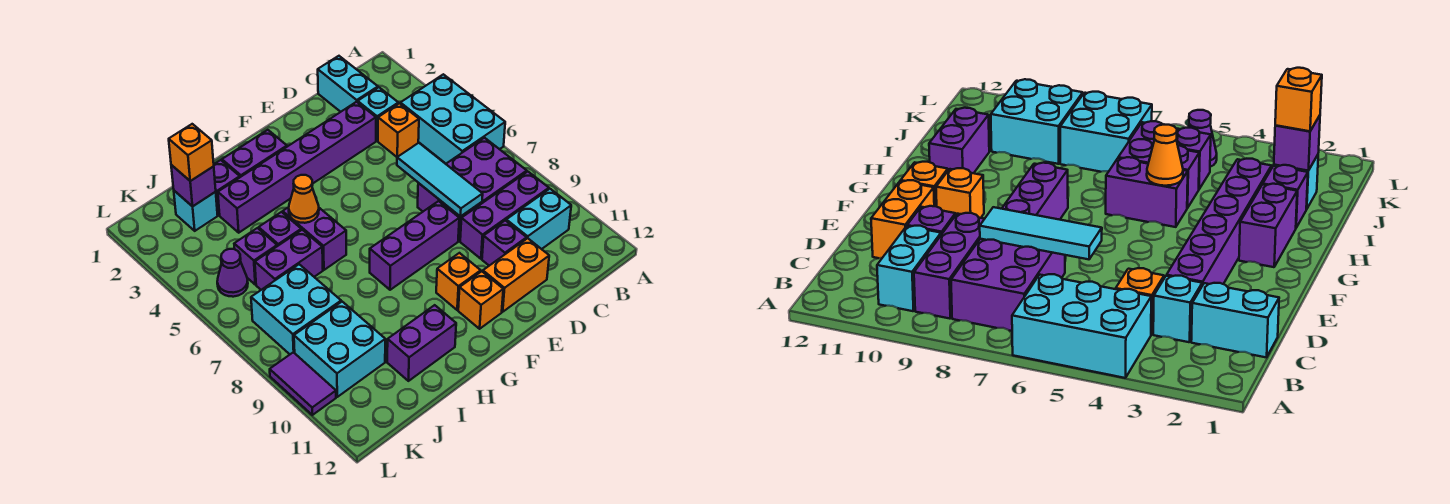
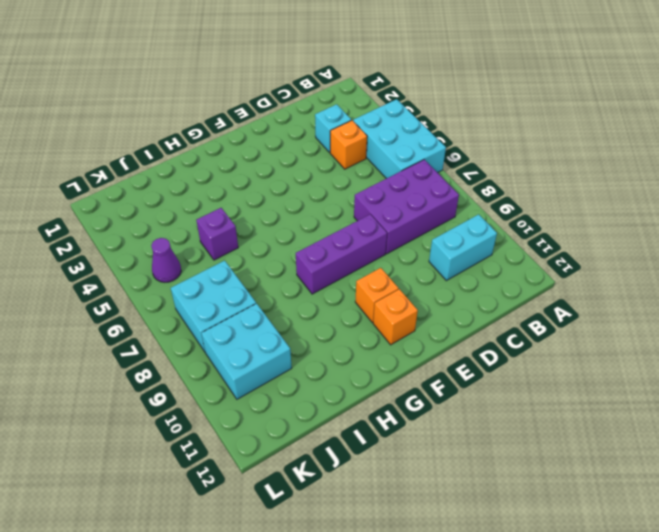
none -> purple brick B9:D9 level 1
none -> cyan brick C1:C2 level 1
none -> purple brick D3:I3 level 1

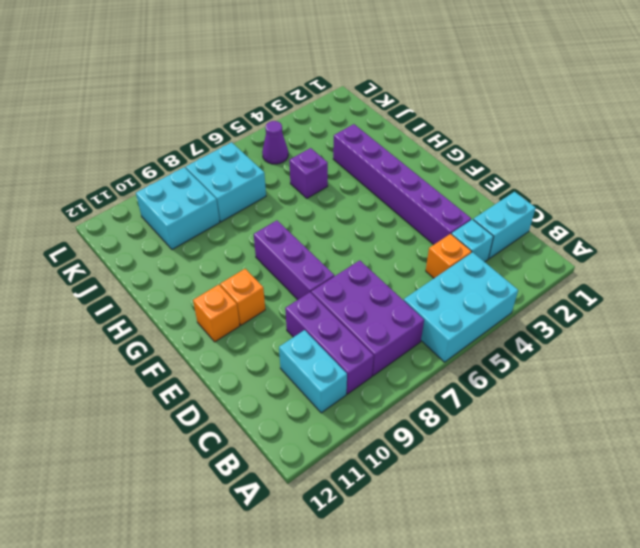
none -> purple brick D10 level 1
none -> orange brick D11:E11 level 1
none -> purple brick G2:H2 level 1

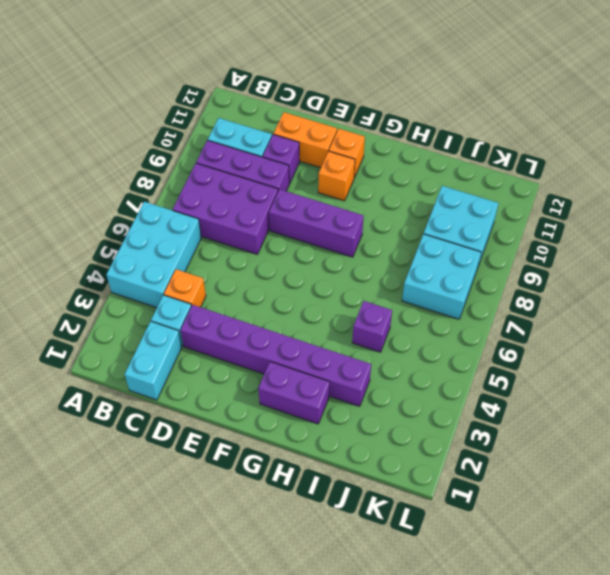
none -> purple brick H5:H6 level 1
none -> purple brick H11:I11 level 1
none -> purple brick I2 level 1

